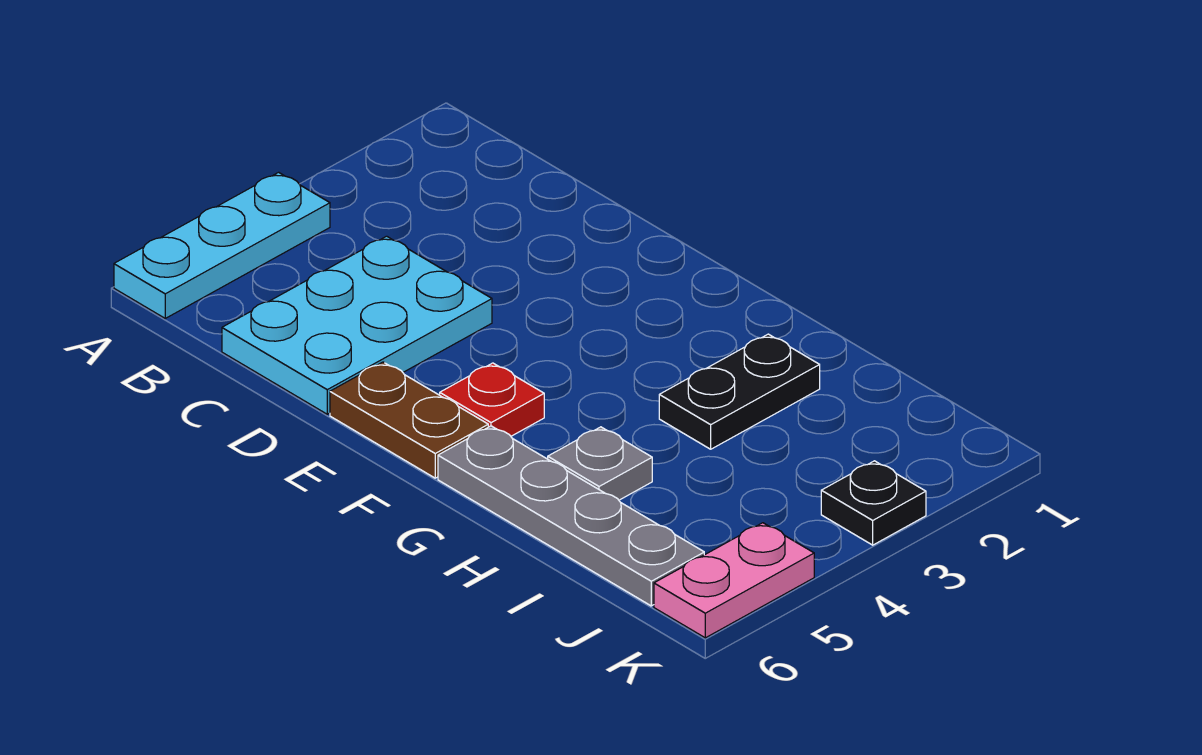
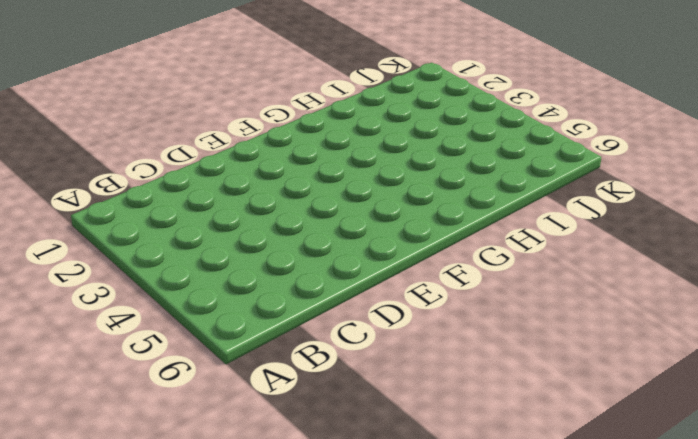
none -> cyan plate A4:A6 level 1
none -> cyan plate C4:D6 level 1

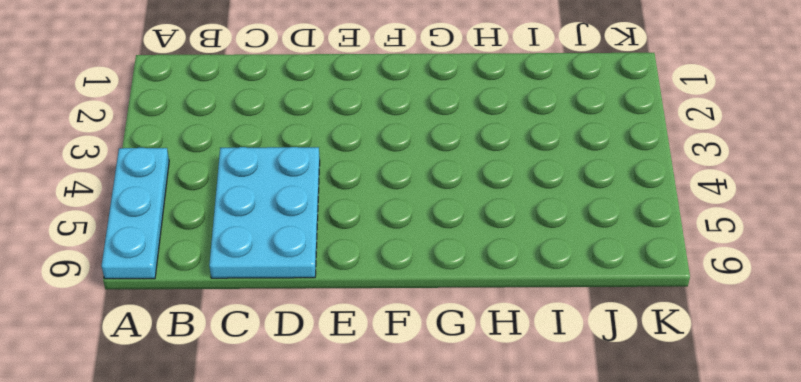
none -> brown plate E6:F6 level 1
none -> red plate F5 level 1

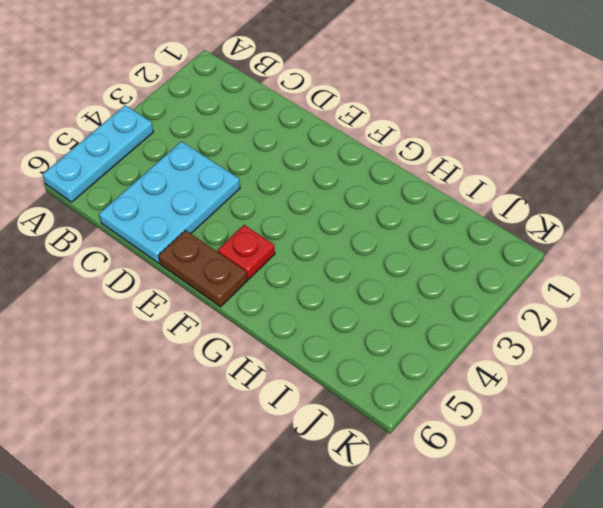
none -> grey plate G6:J6 level 1
none -> black plate H2:H3 level 1

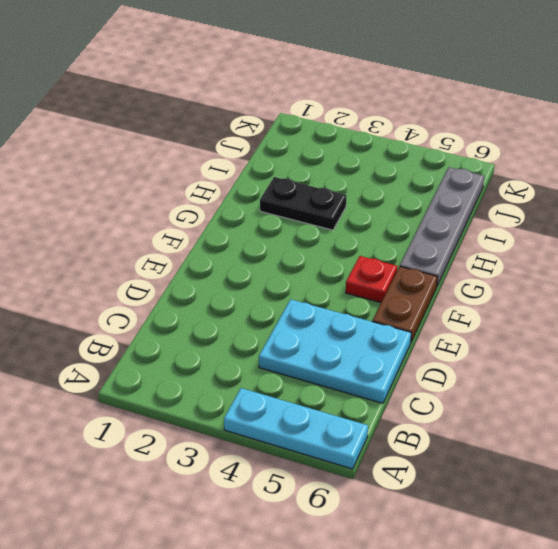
none -> grey plate H5 level 1
none -> black plate K3 level 1

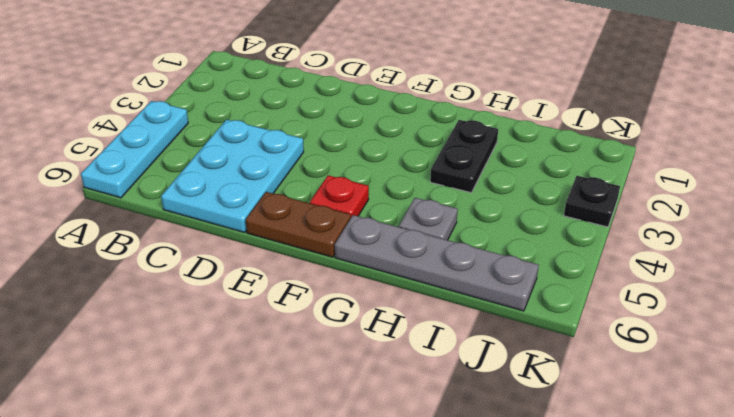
none -> pink plate K5:K6 level 1

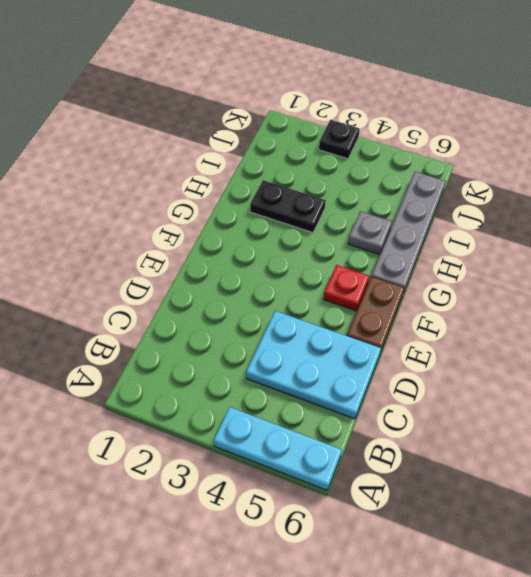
none -> pink plate K5:K6 level 1

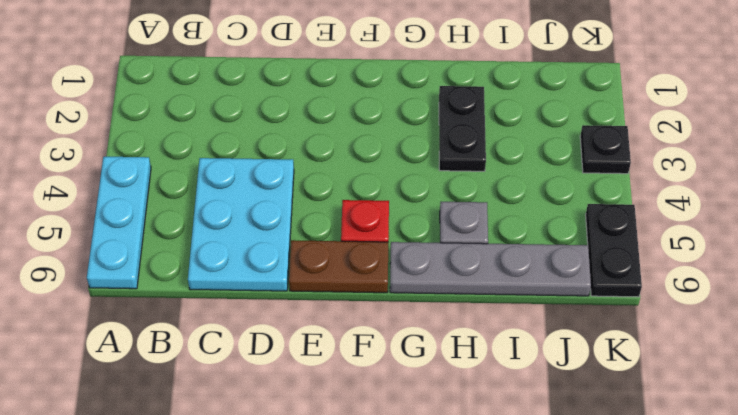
black plate K5:K6 level 1 -> pink plate K5:K6 level 1

